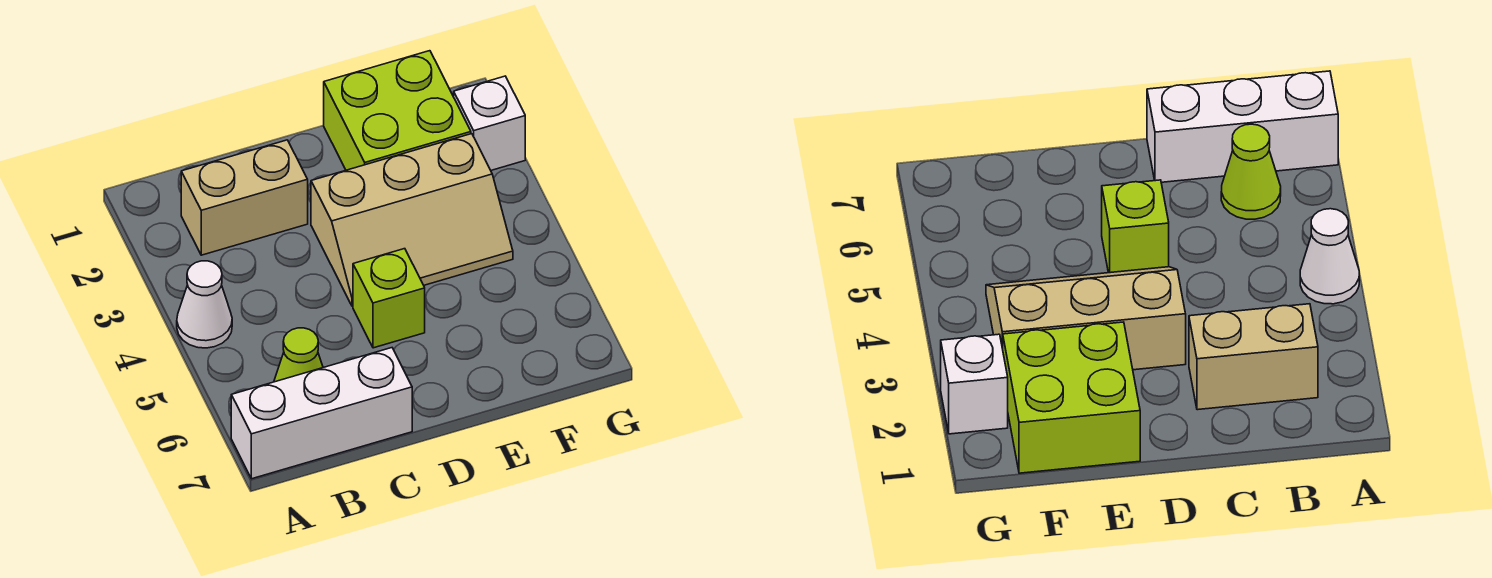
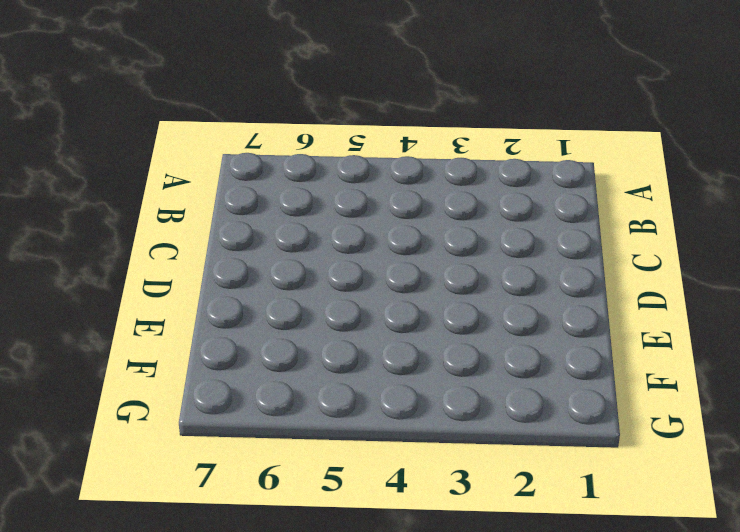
none -> white cone A4 level 1
none -> white brick A7:C7 level 1

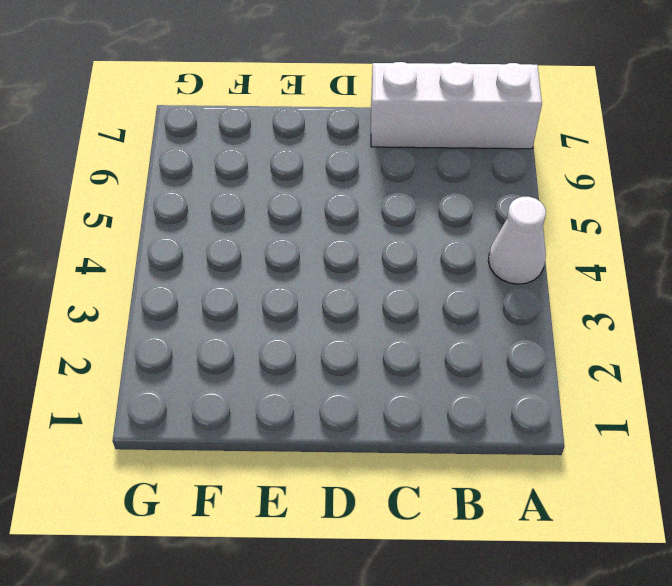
none -> tan brick B2:C2 level 1
none -> lime cone B6 level 1

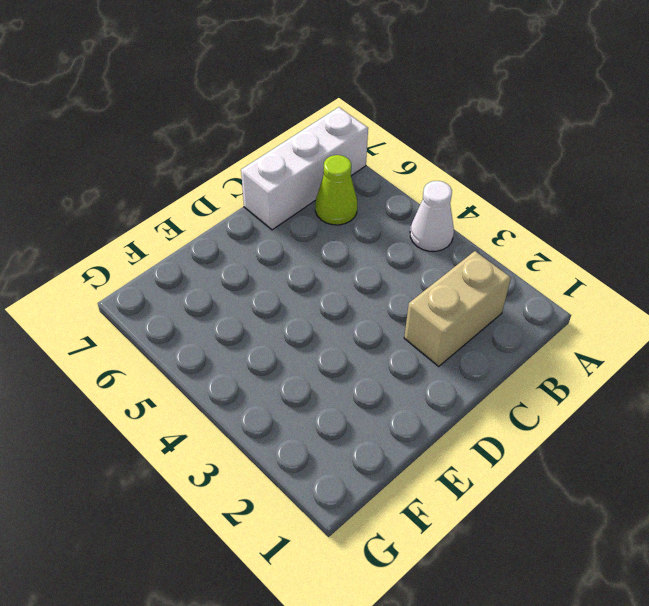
none -> tan slope D3:F4 level 1 top 3
none -> lime brick D5 level 1

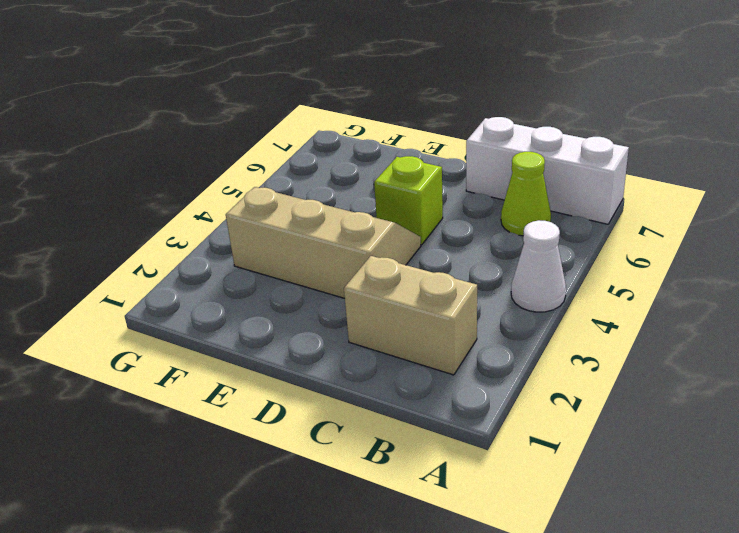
none -> lime brick E1:F2 level 1
none -> white brick G2 level 1

